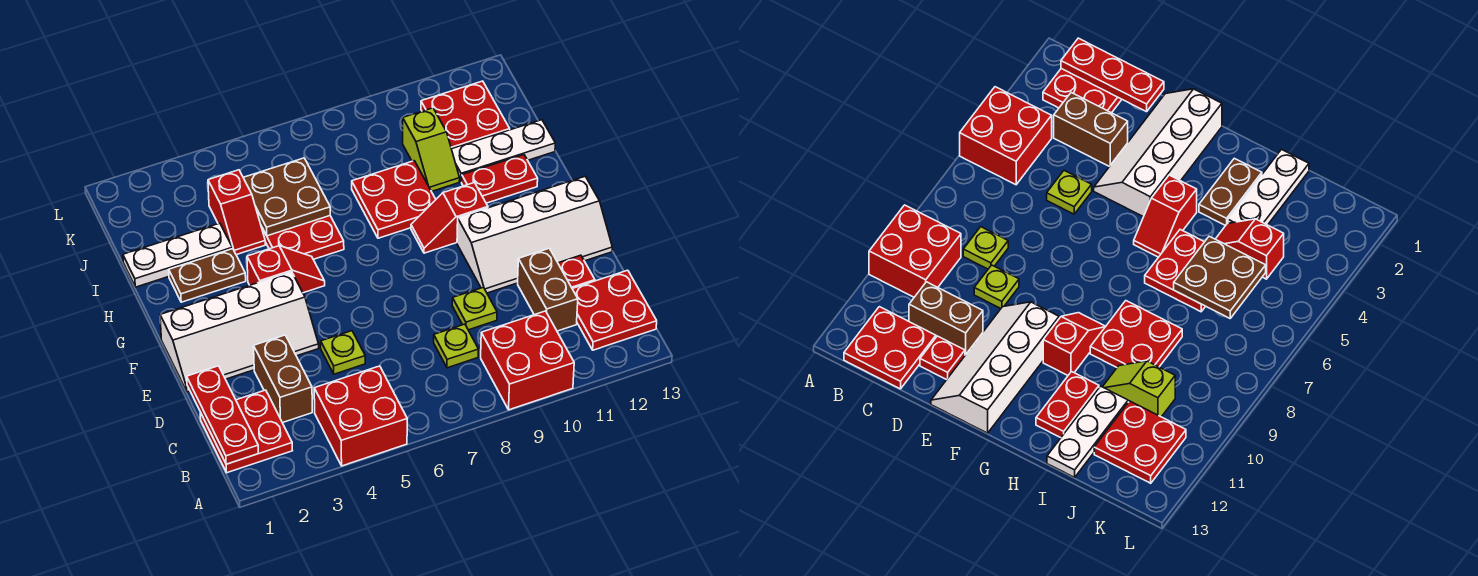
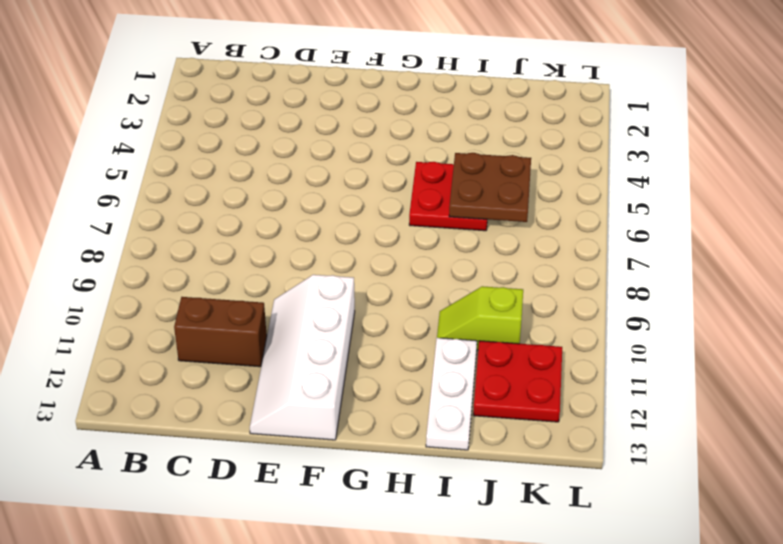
none -> red brick A4:B5 level 1
none -> red brick A9:B10 level 1
none -> red plate B1:C2 level 1

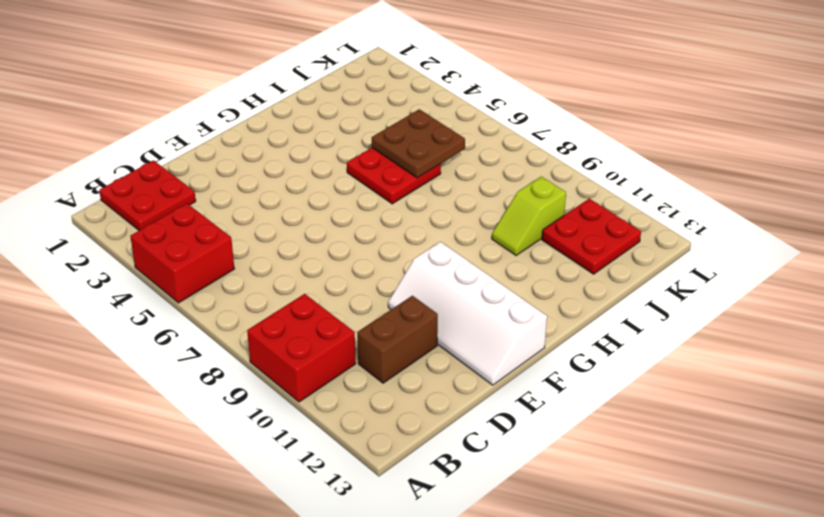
none -> red plate B12:C13 level 1
none -> brown brick C3:D3 level 1
none -> lime plate C8 level 1

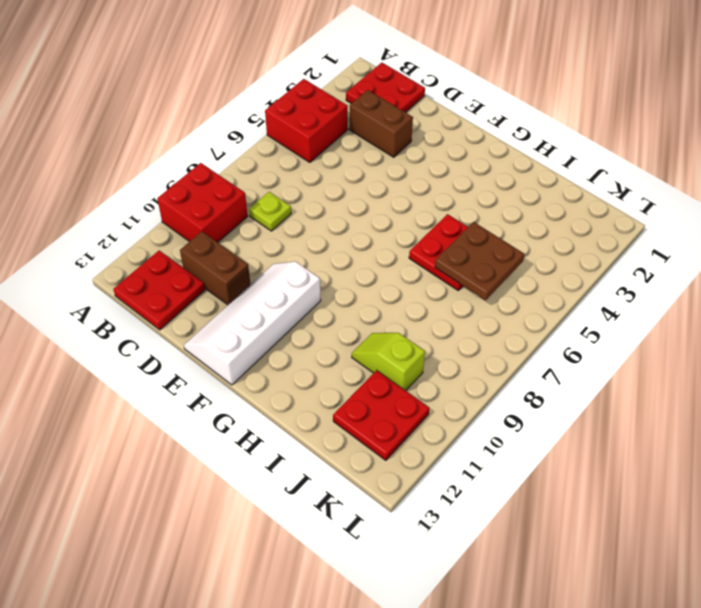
none -> lime plate D5 level 1
none -> lime plate D9 level 1
none -> red plate D12 level 1

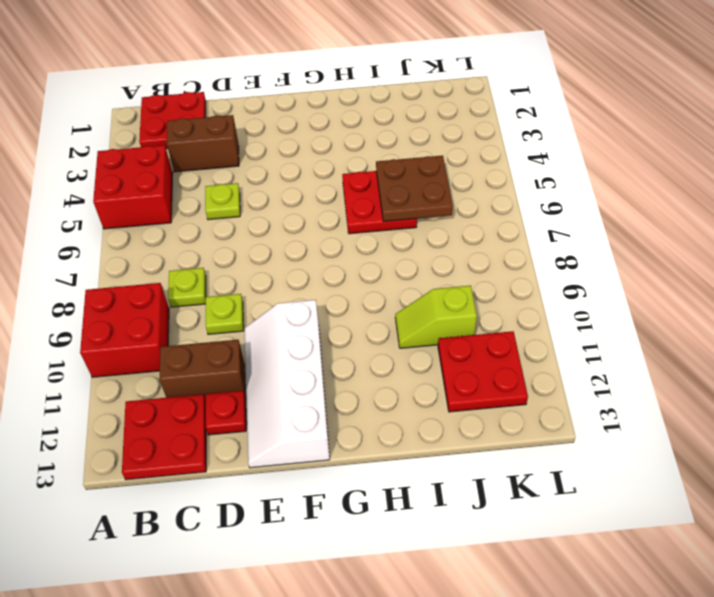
none -> white slope E1:F4 level 1 top F
none -> red slope G4:G5 level 1 top 4
none -> red slope G9:G10 level 1 top 10

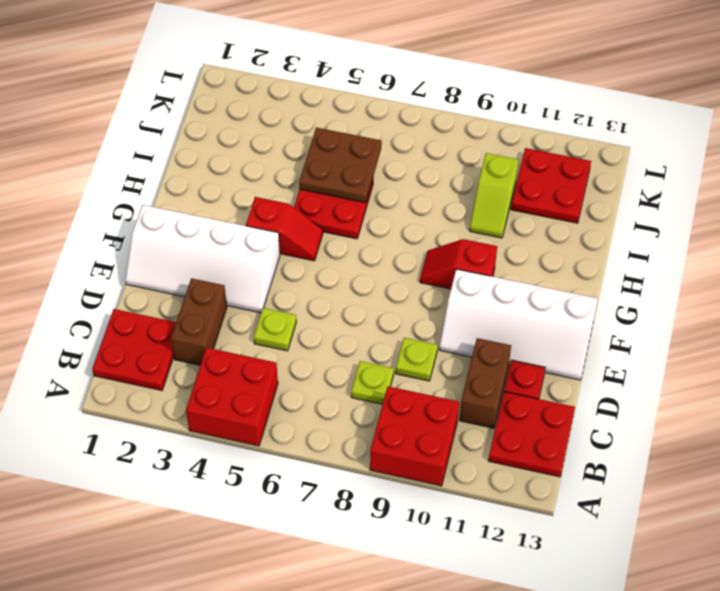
none -> brown plate H2:H3 level 1
none -> red plate H8:I9 level 1
none -> red plate H11:H12 level 1

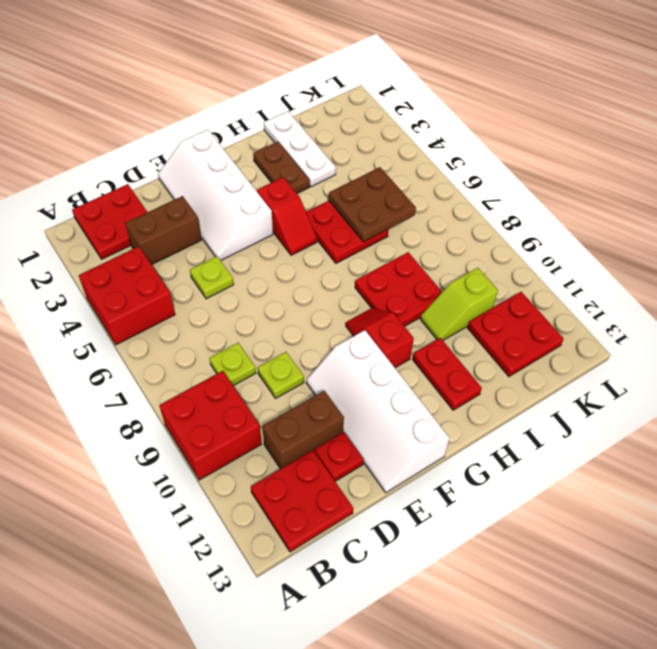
none -> red slope I4:J4 level 1 top J
none -> white plate I11:I13 level 1
none -> red plate B1:D1 level 2

